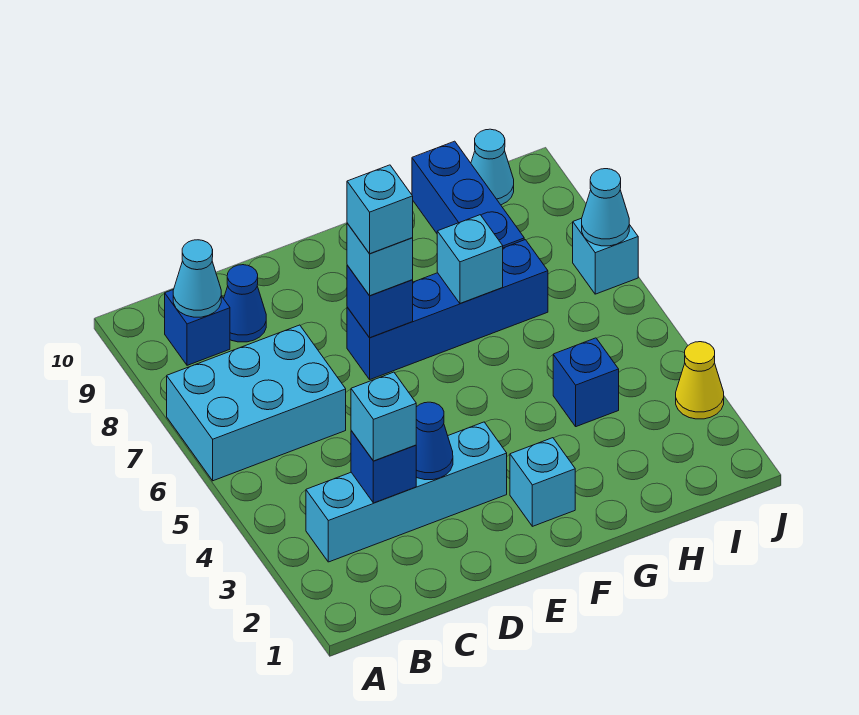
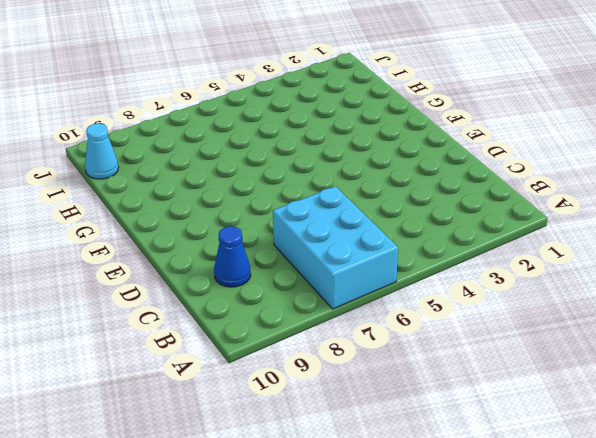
none -> cyan brick B3:E3 level 1
none -> blue brick B9 level 1
none -> blue brick E7:H7 level 1

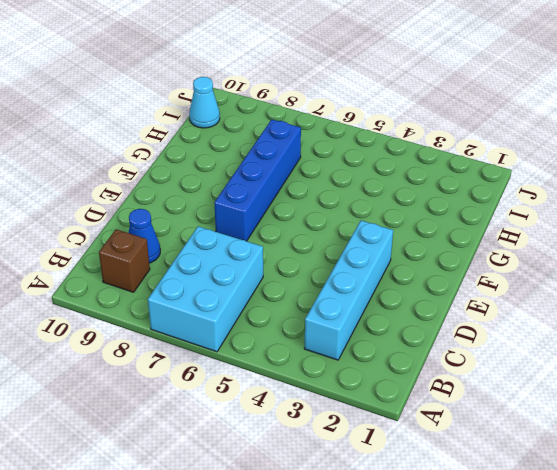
brown brick B9 level 1 -> blue brick B9 level 1
none -> cyan brick F2 level 1
none -> blue brick H4 level 1
none -> blue brick H8:H10 level 1

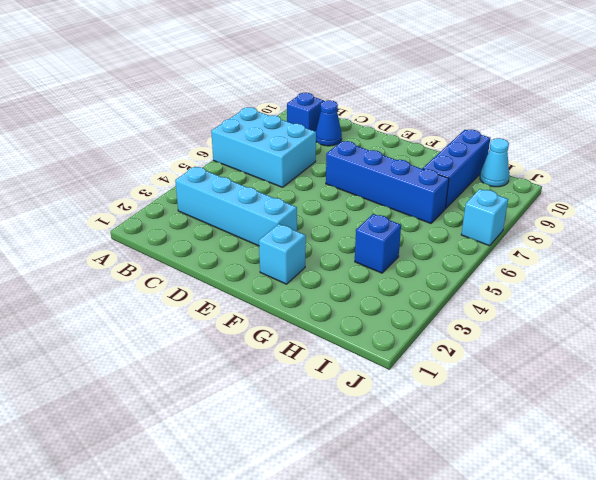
none -> yellow cone J3 level 1
none -> cyan cone B9 level 2
none -> blue brick C3 level 2

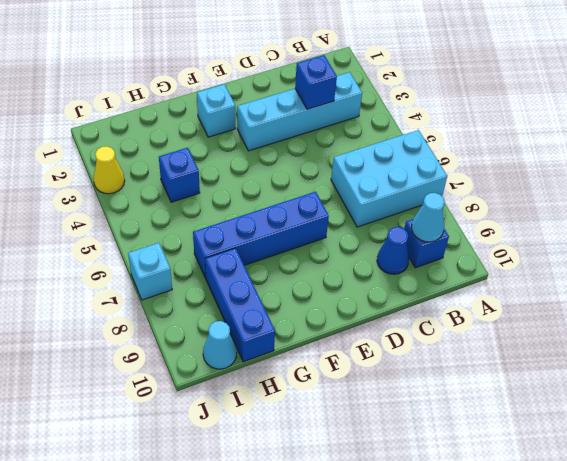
none -> blue cone D3 level 2
none -> blue brick E7 level 2
none -> cyan brick G7 level 2

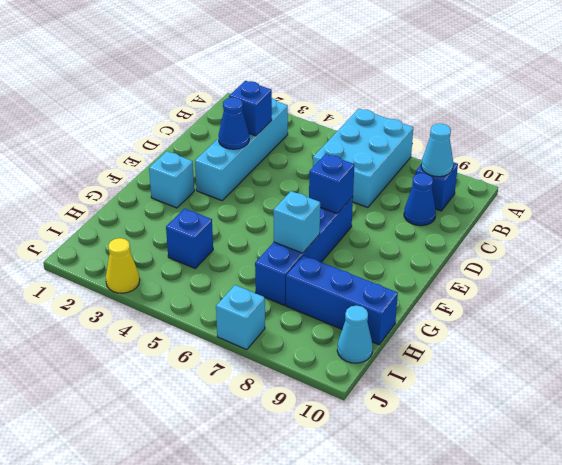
none -> cyan cone J7 level 2
none -> cyan brick C3 level 3
none -> cyan brick E7 level 3

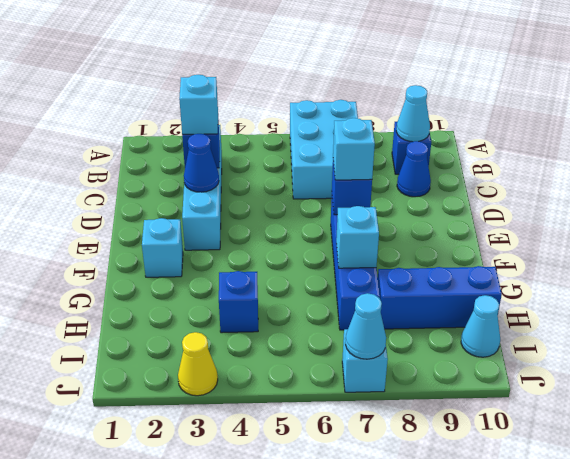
none -> cyan brick E7 level 4

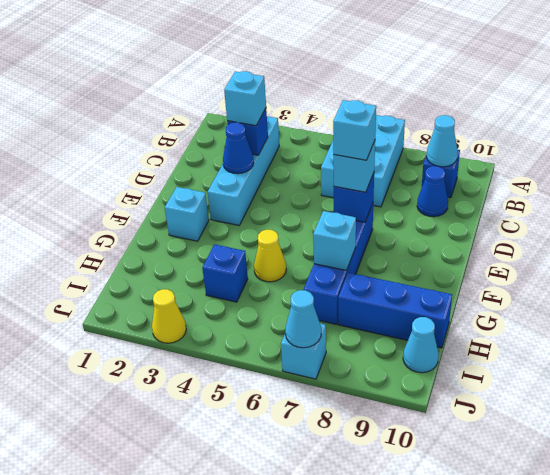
yellow cone G5 level 1 -> none

